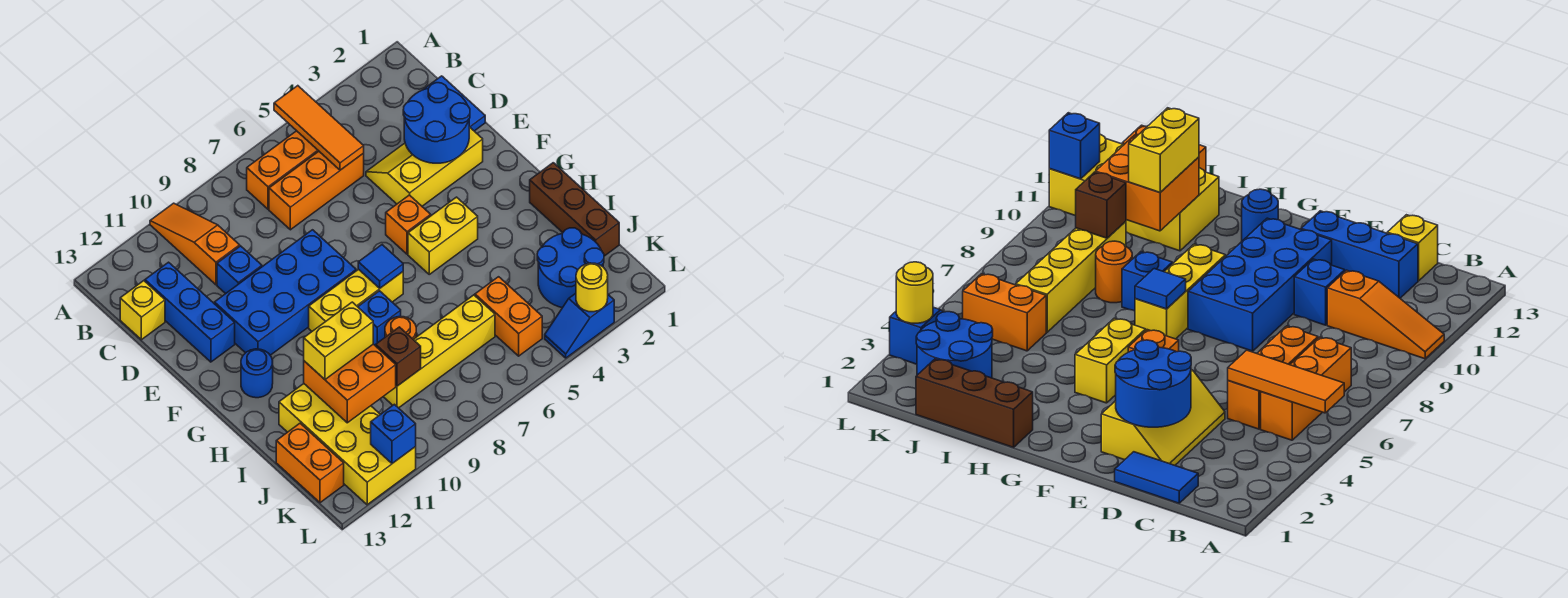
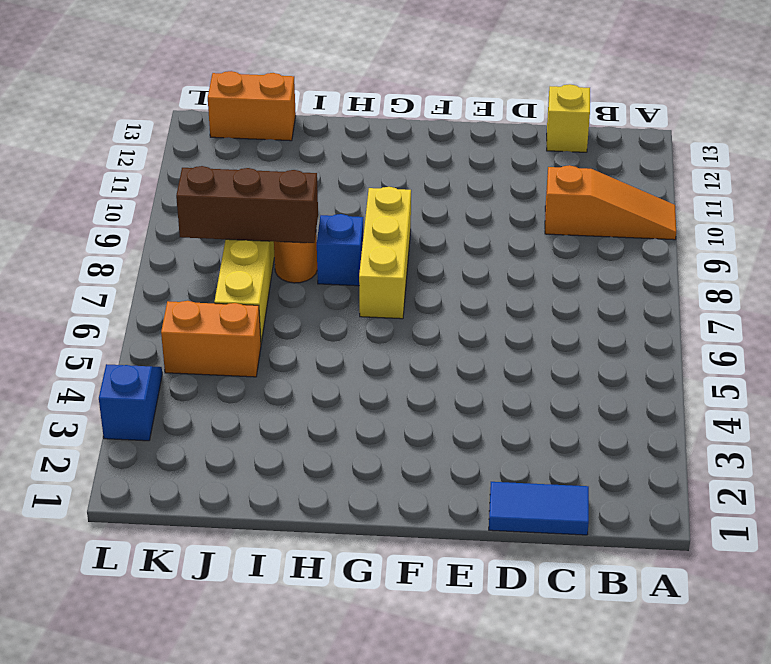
brown brick I8:K8 level 2 -> brown brick H1:J1 level 1
none -> orange brick B5:B7 level 1
none -> orange brick C5:C7 level 1
none -> blue brick C12:E12 level 1
none -> yellow slope D2:E4 level 1 top E

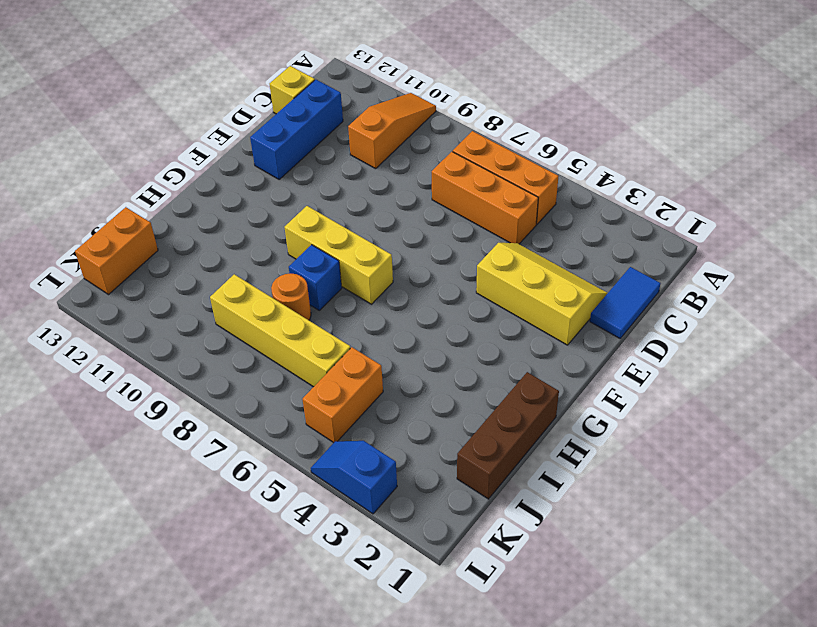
none -> blue brick D10 level 1
none -> blue brick E8:F11 level 1
none -> orange brick F5 level 1
none -> yellow brick G4:G5 level 1

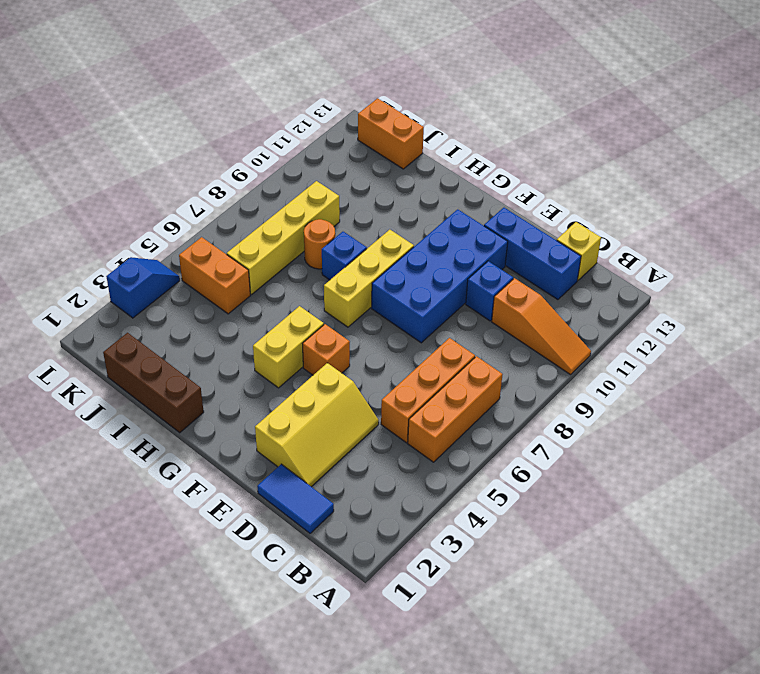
none -> blue round brick G12 level 1
none -> yellow brick I11:L12 level 1
none -> blue round brick J2:K3 level 1
none -> orange tile A5:C5 level 2

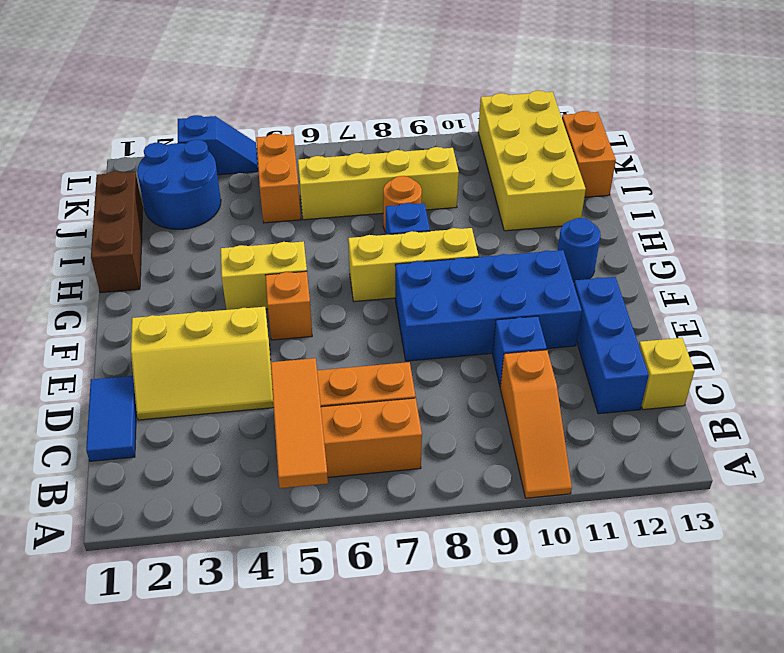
none -> blue round brick D2:E3 level 2
none -> blue tile G7 level 2
none -> orange brick I10:J11 level 2
none -> brown brick J9 level 2

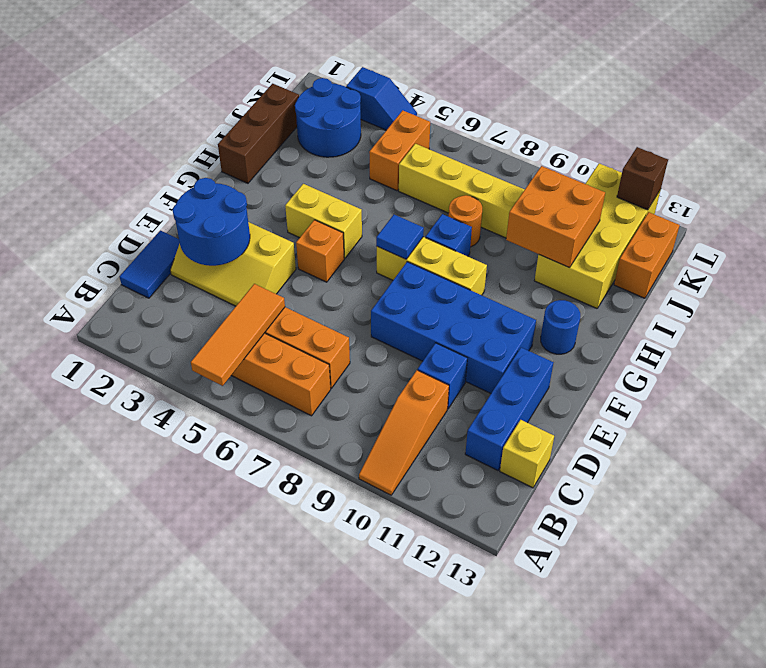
brown brick L12 level 2 -> brown brick J9 level 2
none -> yellow round brick L3 level 2
none -> blue brick L11 level 2
none -> yellow brick I10:I11 level 3

